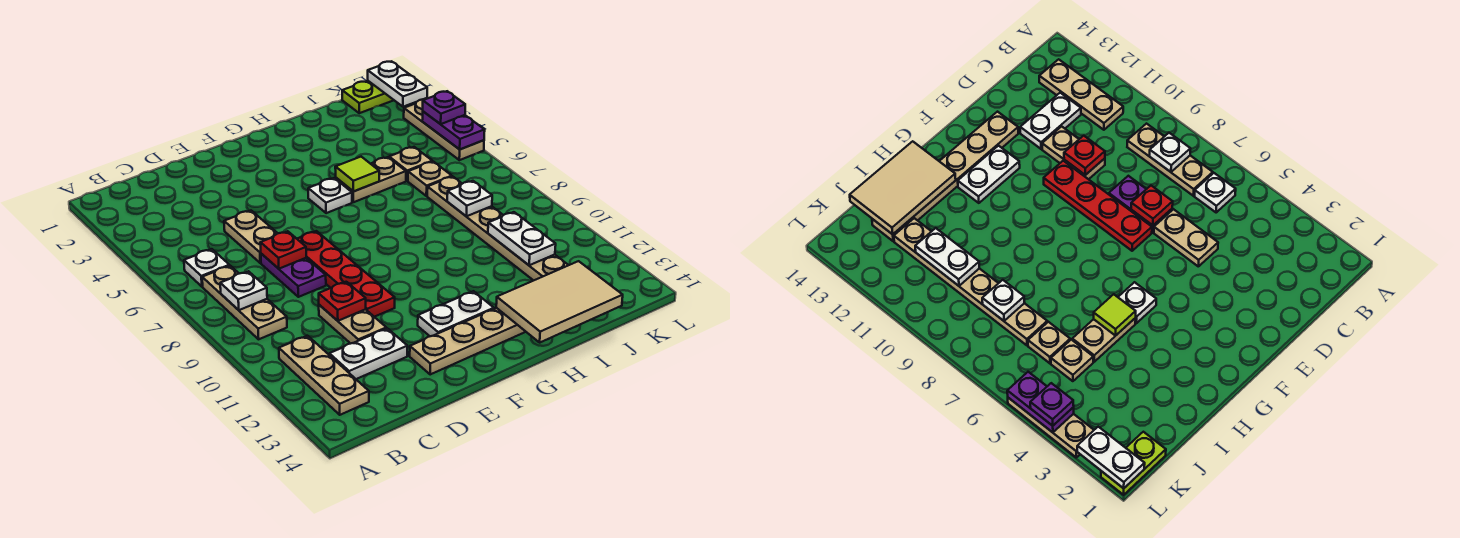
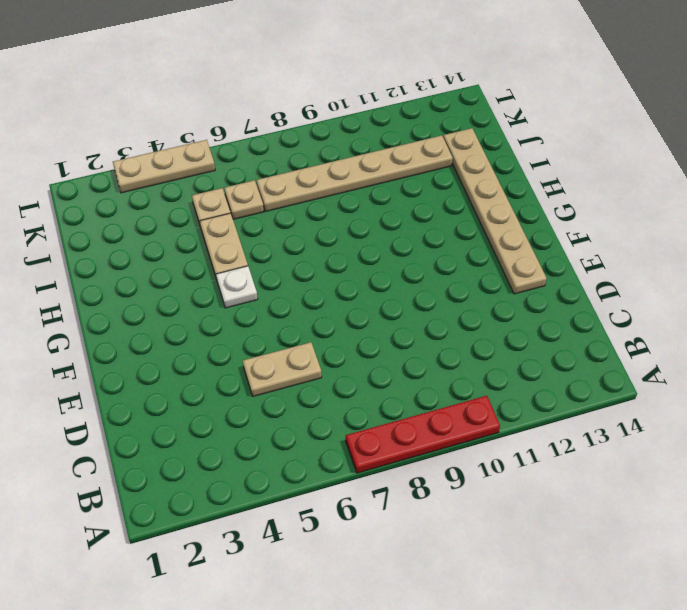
red plate A7:A10 level 1 -> red plate E7:E10 level 1
none -> white plate B6 level 1
none -> tan plate B7:B9 level 1
none -> tan plate B11:B13 level 1

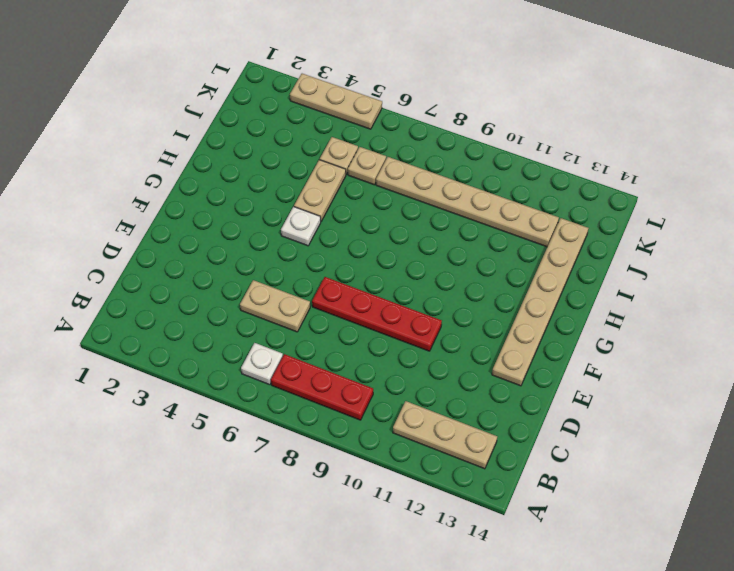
red plate B7:B9 level 1 -> tan plate B7:B9 level 1
none -> white plate C12:D12 level 1
none -> purple plate D7:D8 level 1
none -> tan plate D10:D11 level 1

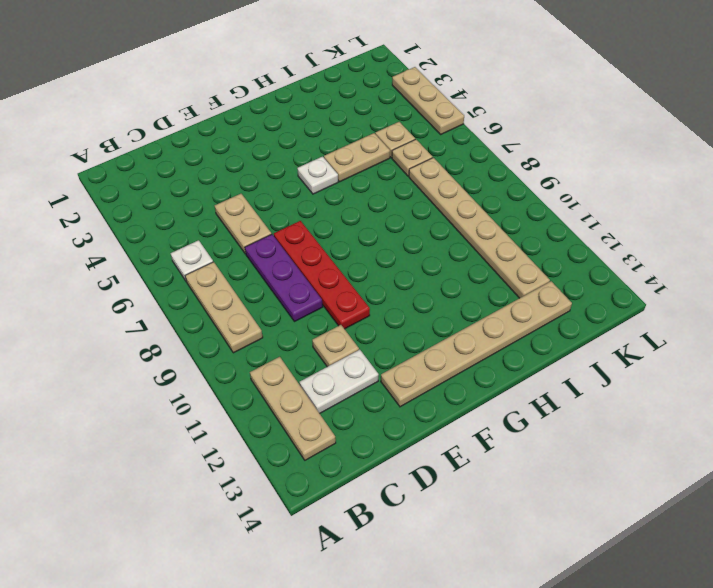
purple plate D7:D9 level 1 -> purple plate D7:D8 level 1
tan plate D11 level 1 -> tan plate D10:D11 level 1
none -> white plate F12:G12 level 1
none -> lime plate K1:L1 level 1
none -> white plate B8 level 2

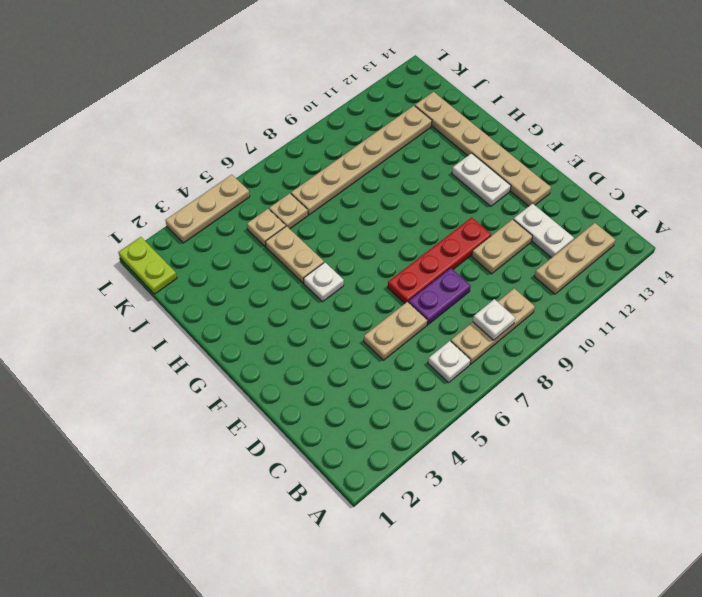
none -> red plate D7 level 2
none -> red plate D10 level 2
none -> lime tile H5 level 2

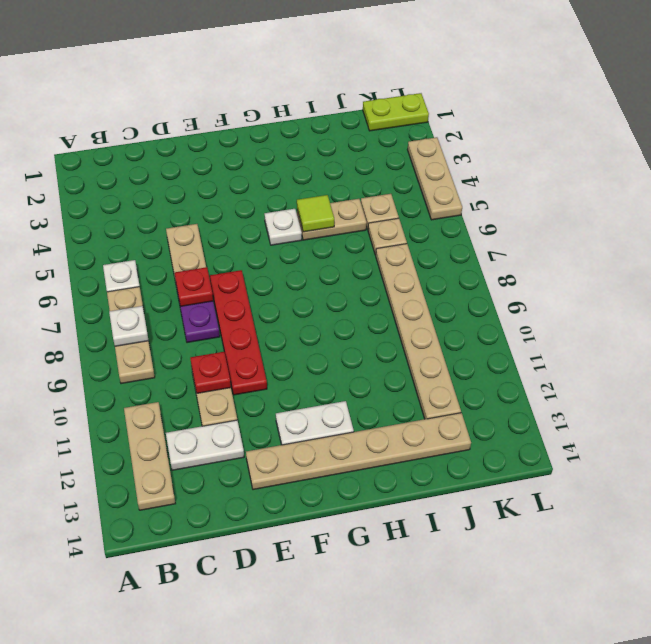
none -> tan tile H13:J14 level 2
none -> white plate J8 level 2
none -> white plate J10:J11 level 2

